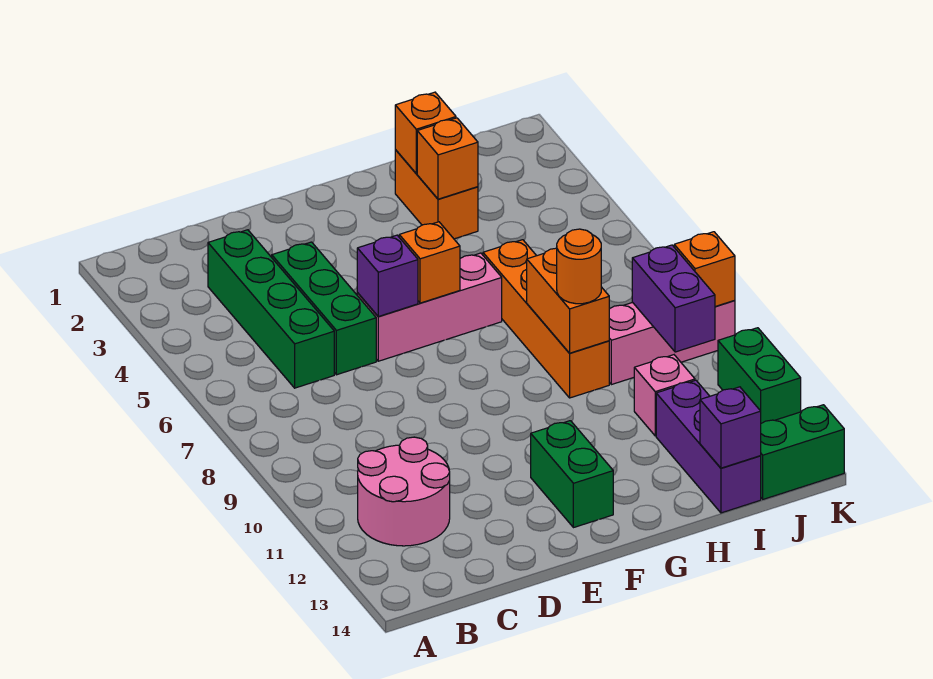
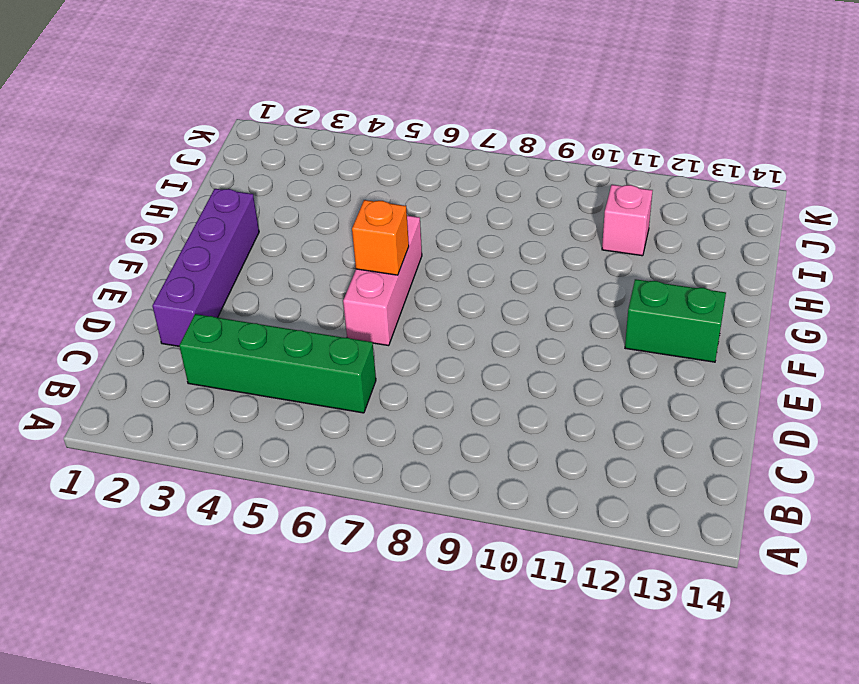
purple brick D2:G2 level 1 -> none
none -> pink round brick B11:C12 level 1
none -> green brick D4:D6 level 1
none -> orange brick H2:H3 level 1

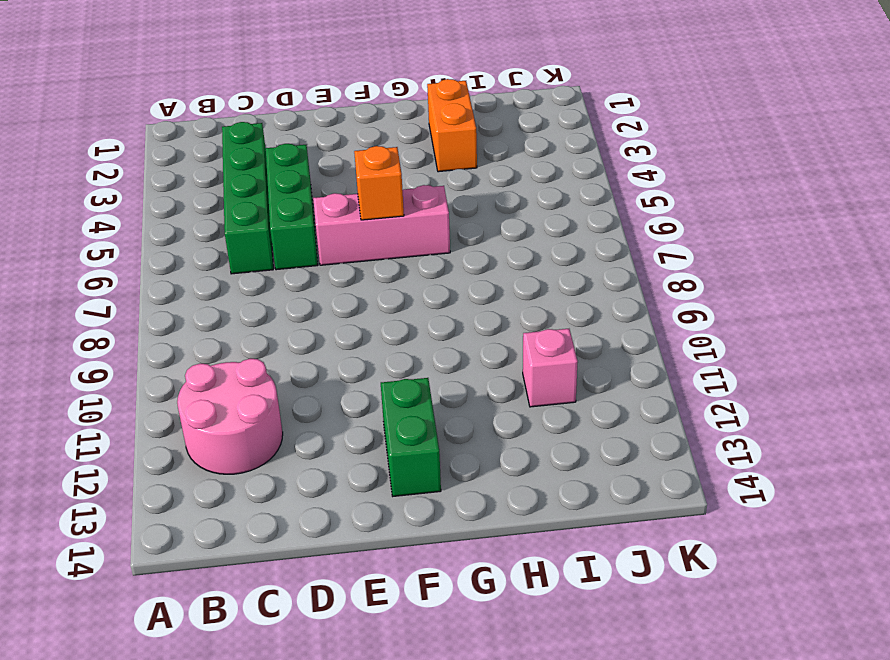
none -> orange brick H6:H9 level 1
none -> pink brick I9:K9 level 1
none -> purple brick I12:I14 level 1

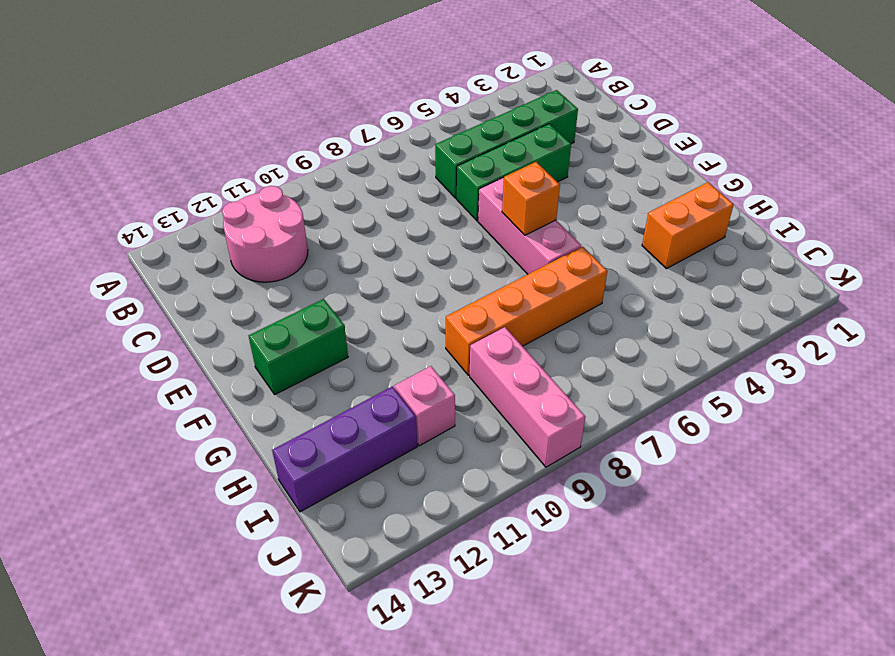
none -> green brick J14:K14 level 1
none -> green brick K11:K12 level 1
none -> purple brick E6 level 2

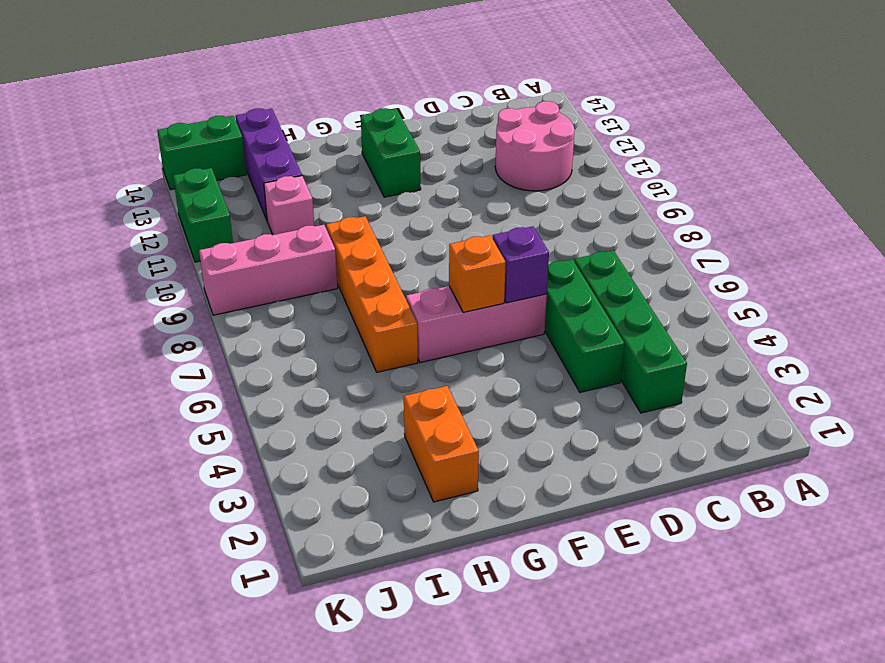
none -> orange brick H2 level 2
none -> orange brick H3 level 2
none -> orange brick H8:H9 level 2

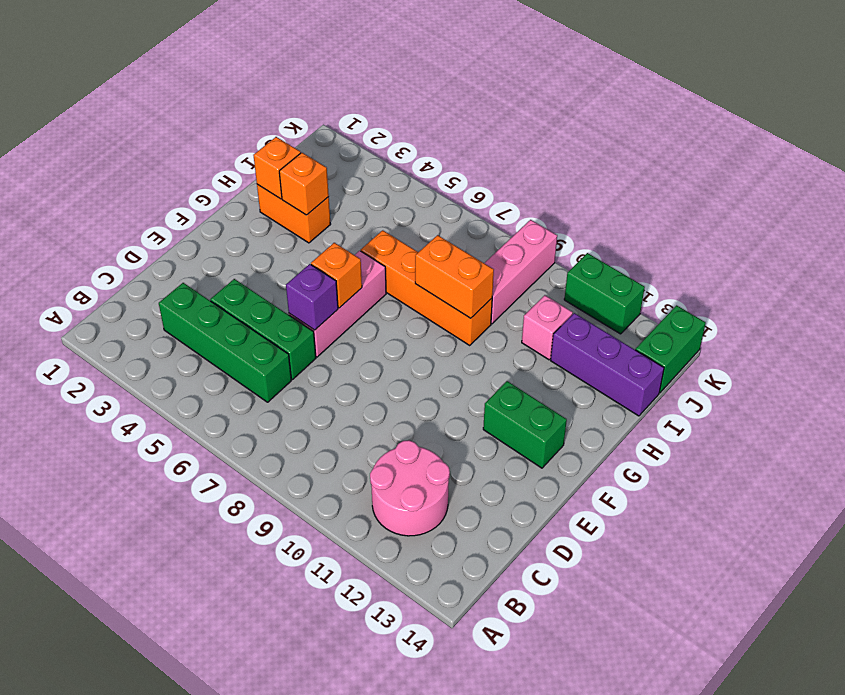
none -> purple brick I14 level 2
none -> purple brick J9:J10 level 2
none -> orange brick K9 level 2

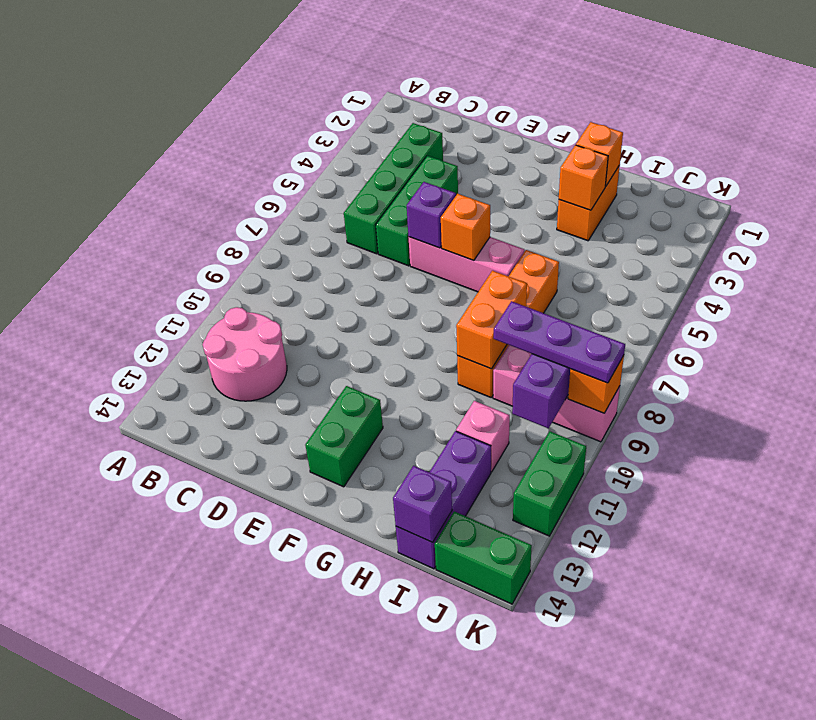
purple plate I9:K9 level 3 -> none
none -> orange round brick H9 level 3

